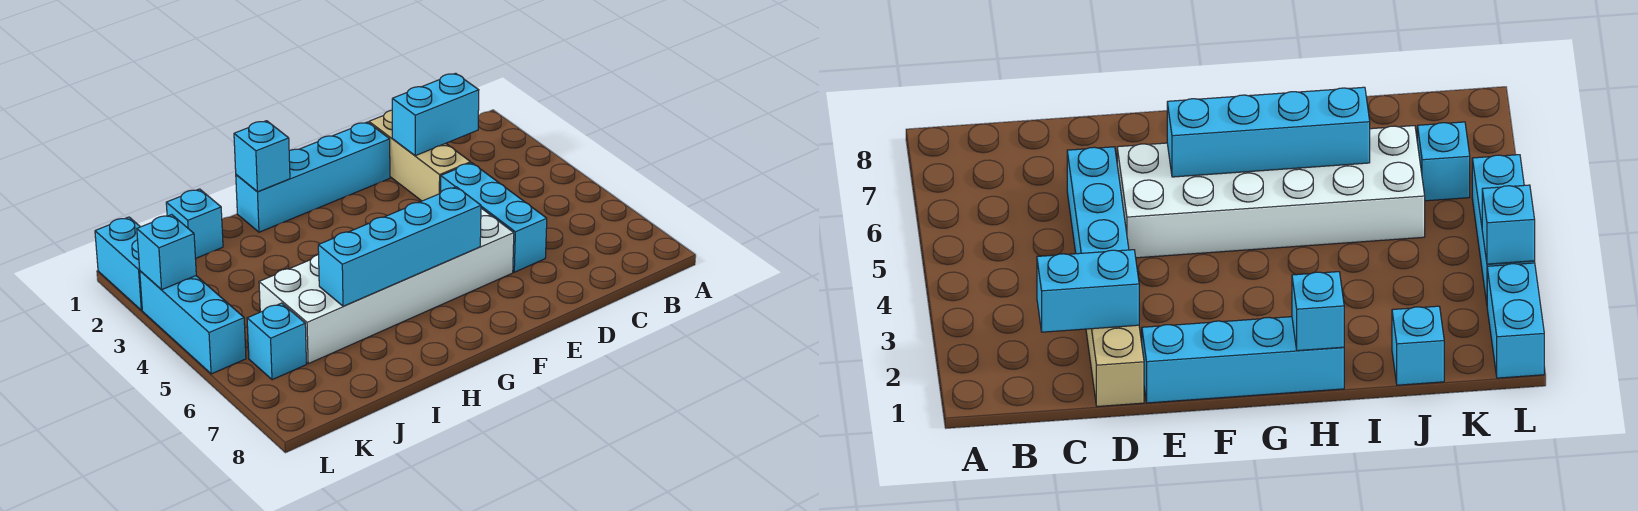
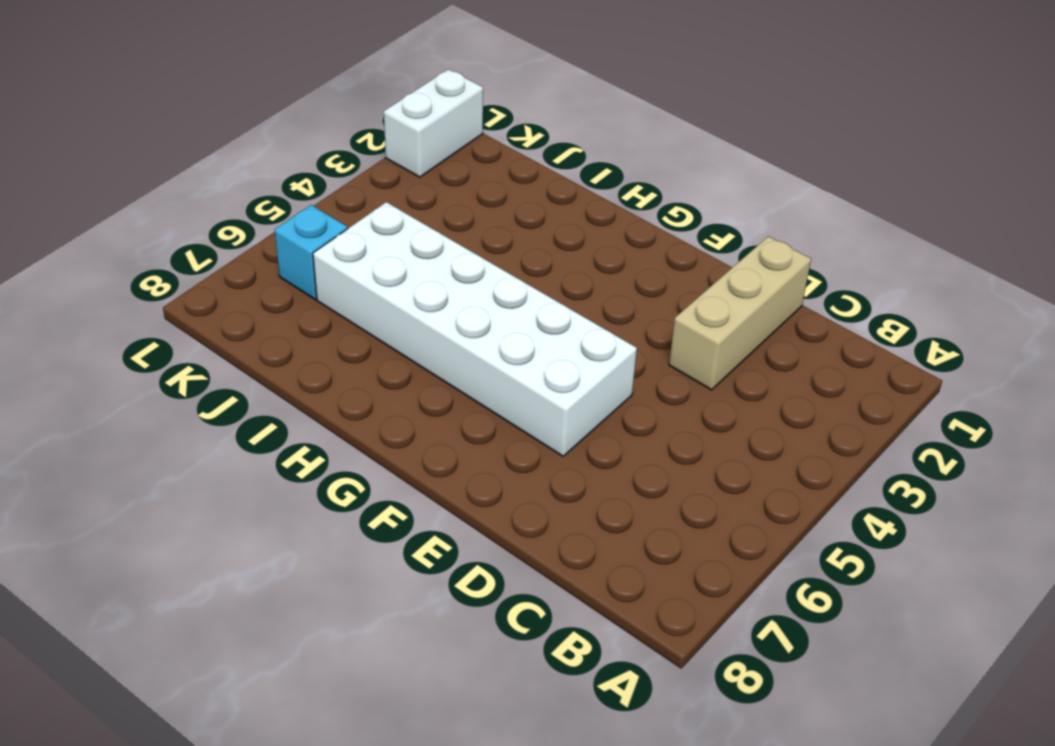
white brick L1:L2 level 1 -> cyan brick L1:L2 level 1
none -> cyan brick D4:D6 level 1
none -> cyan brick E1:H1 level 1
none -> cyan brick J1 level 1

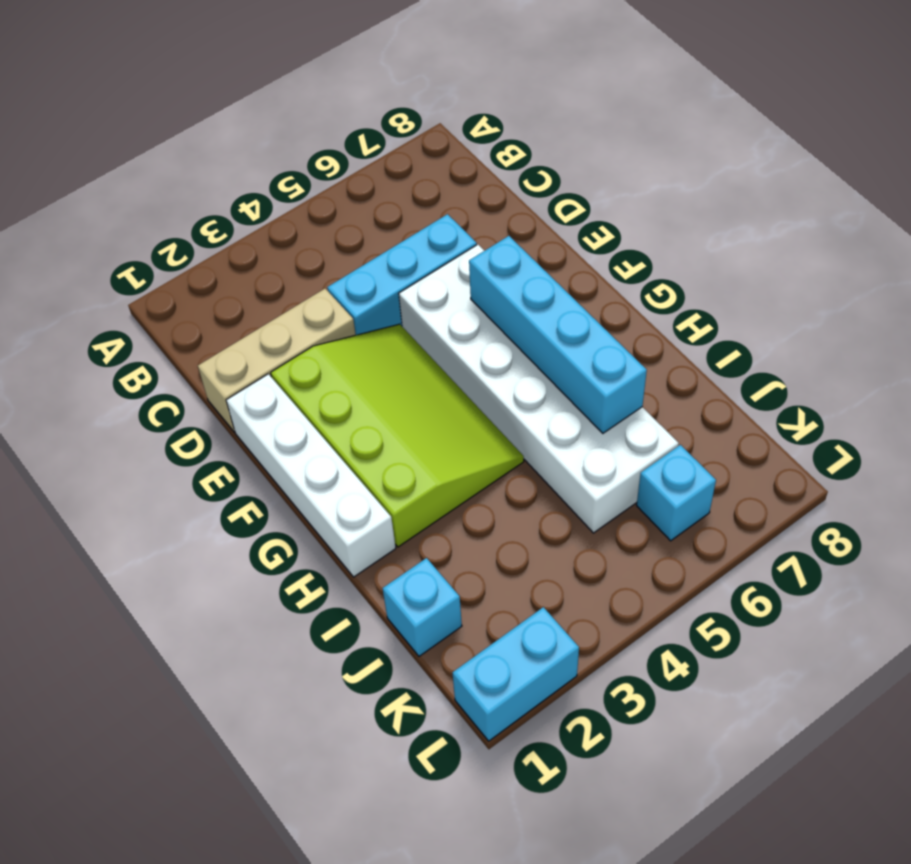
white brick E1:H1 level 1 -> cyan brick E1:H1 level 1
lime slope E2:H4 level 1 top 2 -> none
none -> cyan brick L3:L5 level 1
none -> cyan brick C2:D2 level 2
none -> cyan brick H1 level 2

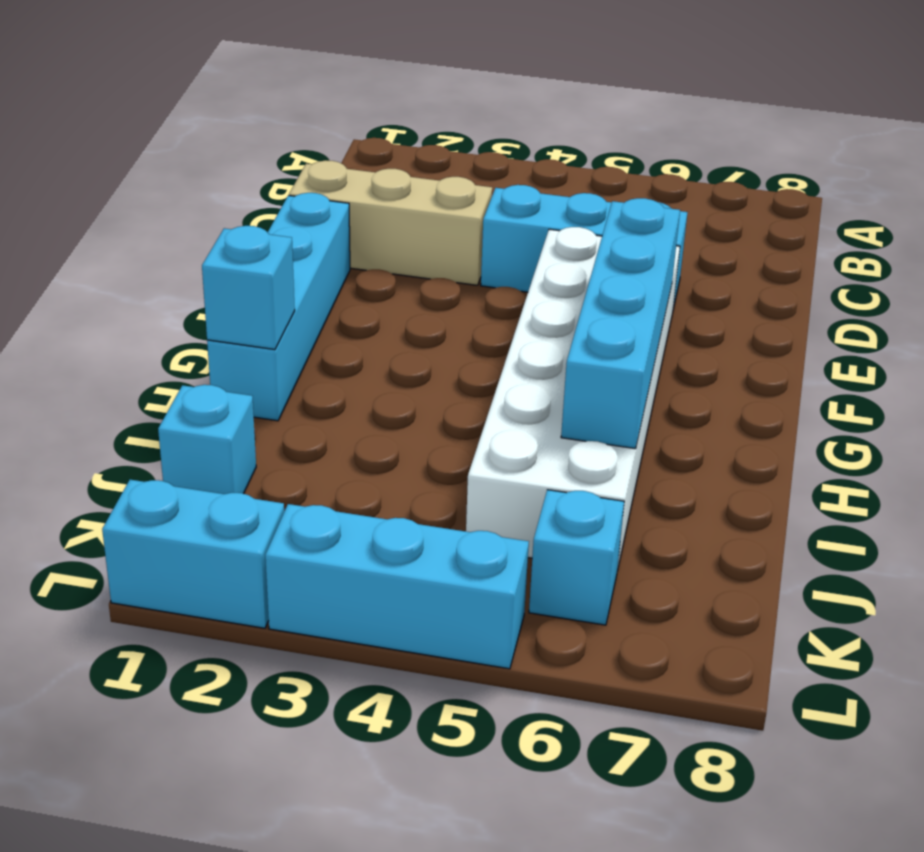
none -> cyan brick C2:D2 level 2
none -> cyan brick L3 level 2

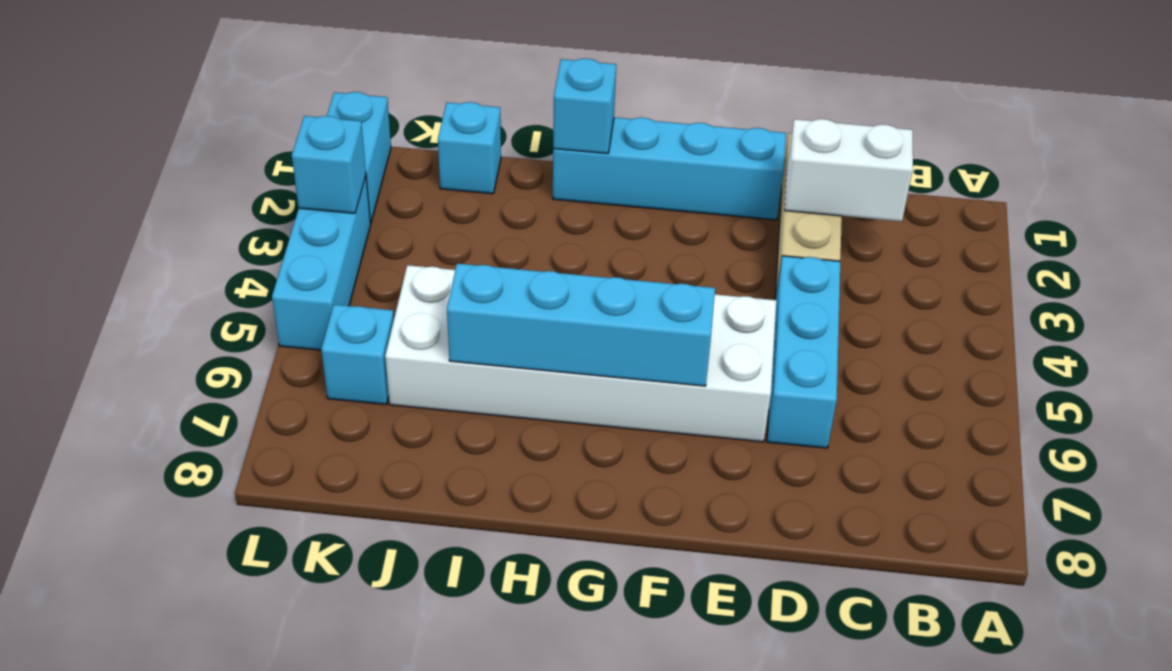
white brick C2:D2 level 2 -> cyan brick C2:D2 level 2

